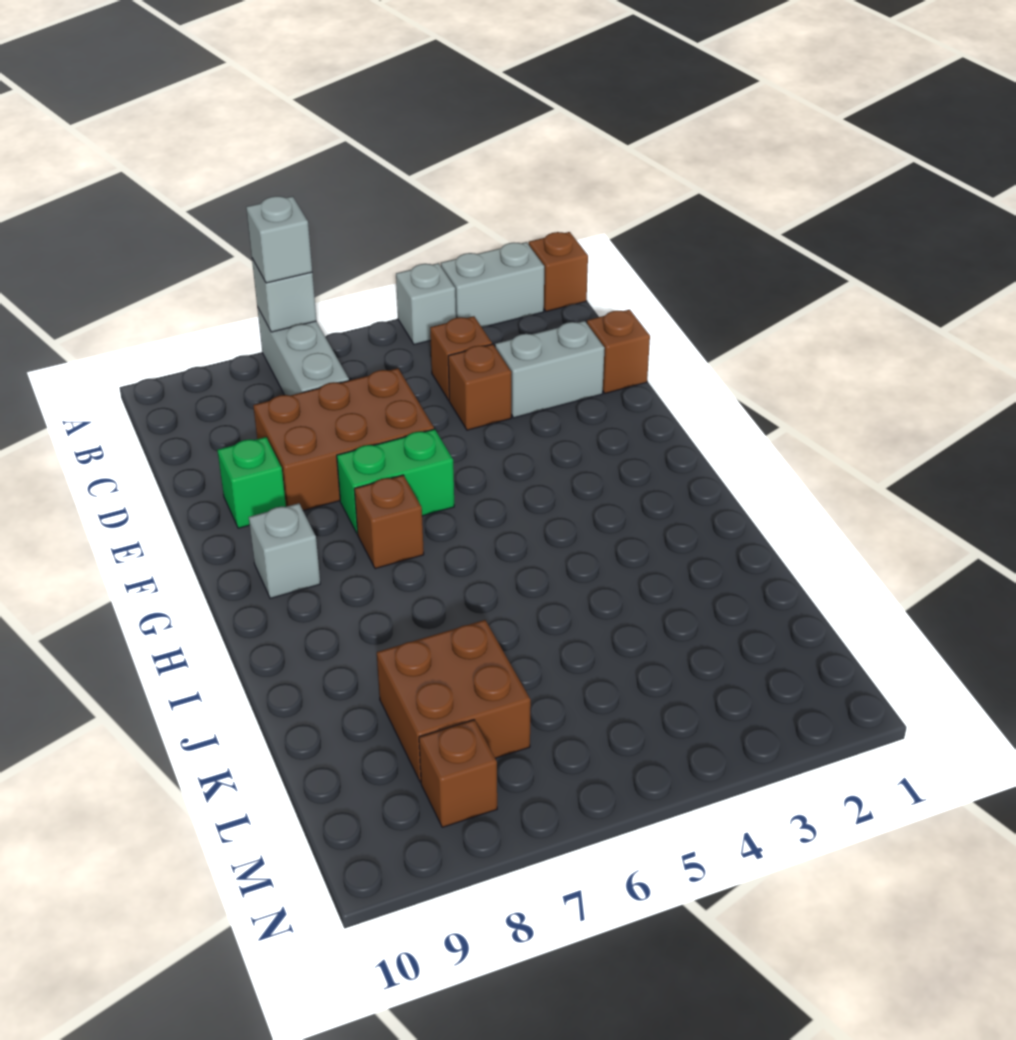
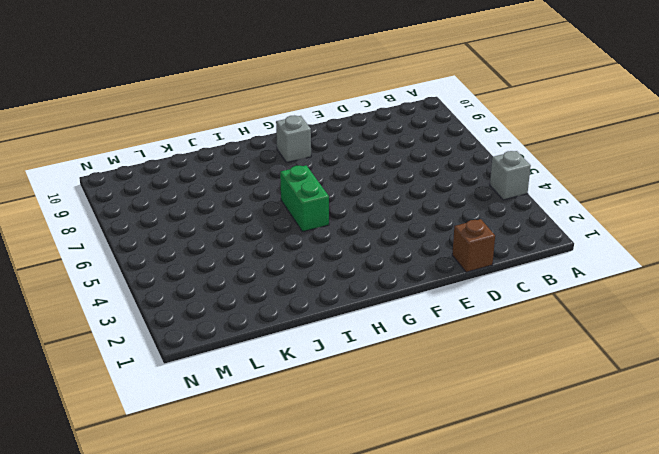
green brick H5:H6 level 1 -> green brick F6:F7 level 1
none -> brown brick A1 level 1
none -> grey brick A2:A3 level 1
none -> grey brick A7:C7 level 1

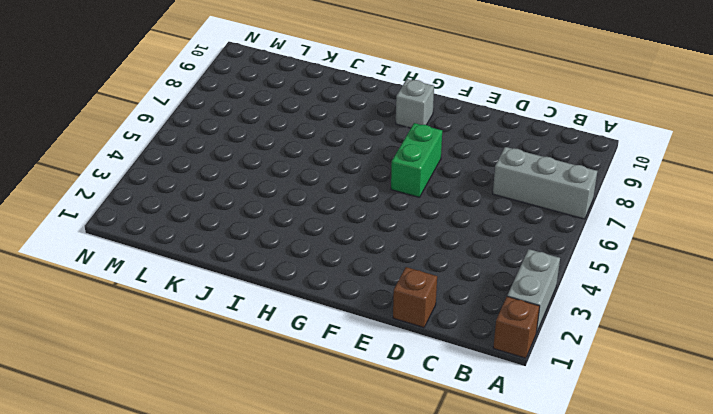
none -> grey brick A4 level 1
none -> brown brick C4 level 1
none -> grey brick D2:D3 level 1

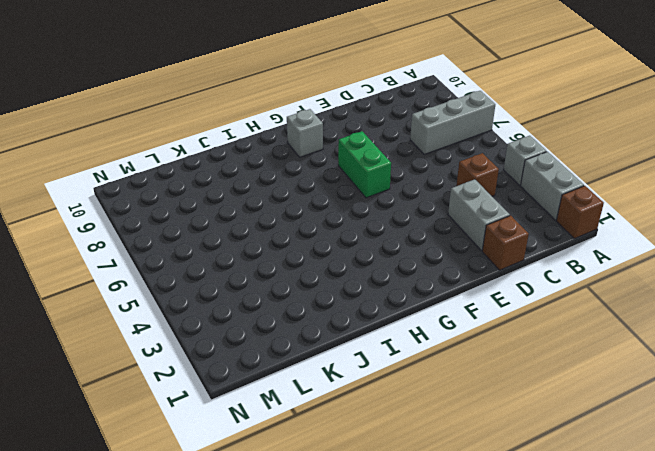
none -> brown brick D4 level 1
none -> brown brick D6:E8 level 1
none -> green brick E9 level 1

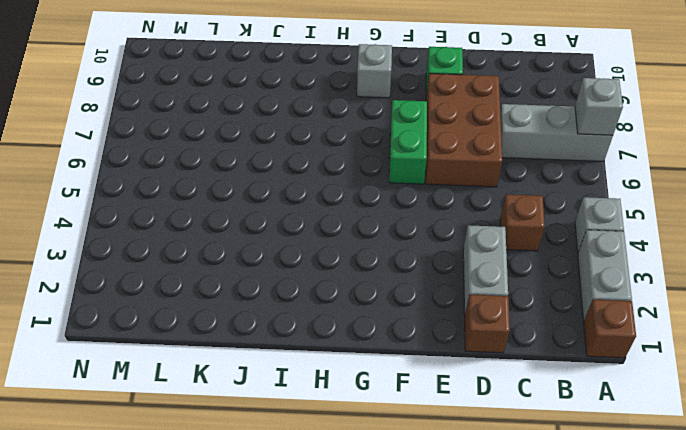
none -> brown brick D4 level 1
none -> brown brick G7 level 1
none -> brown brick K7:L8 level 1

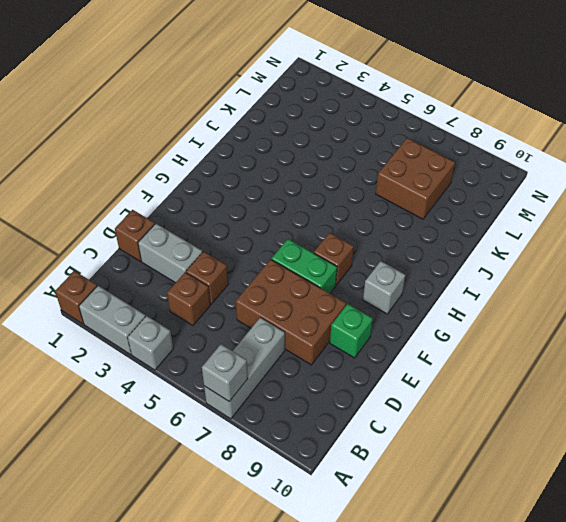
none -> brown brick M8 level 1
none -> grey brick A7 level 3

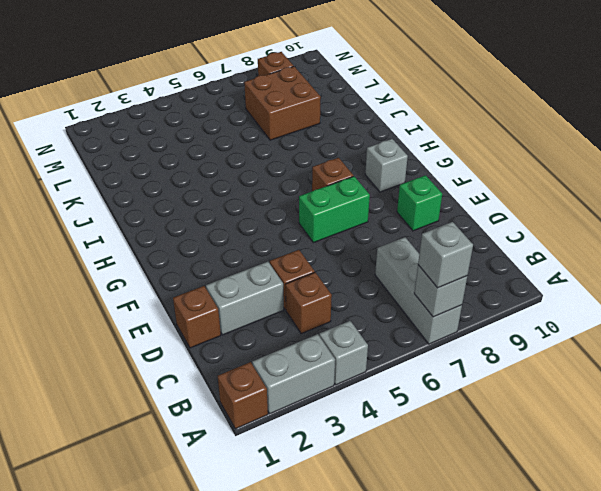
none -> brown brick D6:E8 level 1

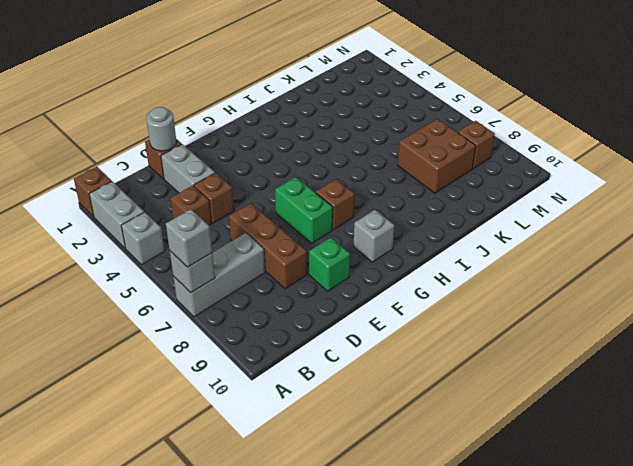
grey round brick D1 level 2 -> none
brown brick D6:D8 level 1 -> brown brick D6:E8 level 1

